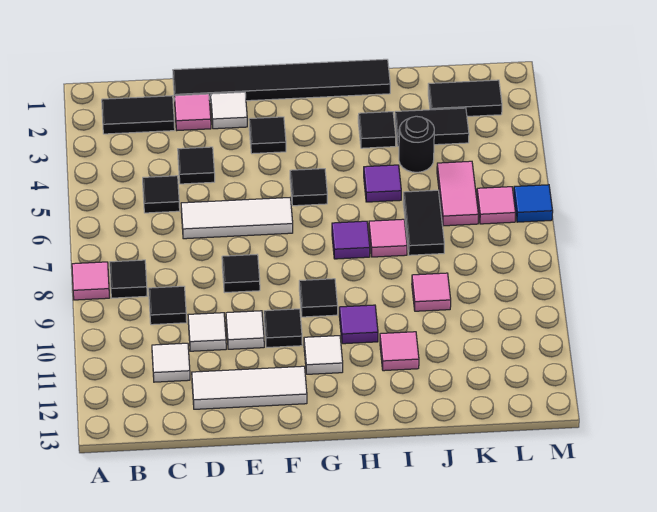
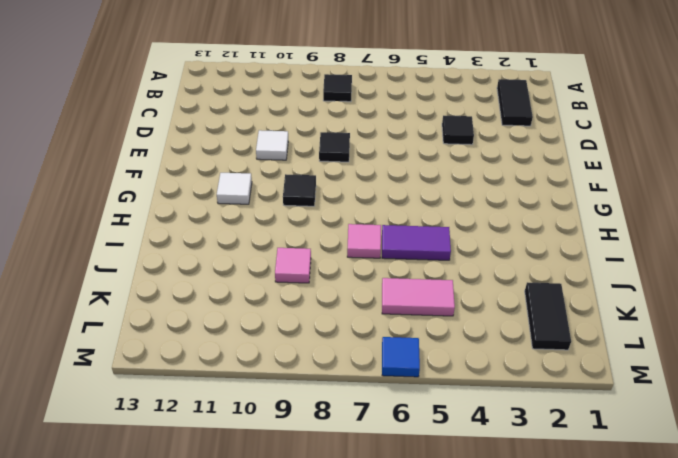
purple tile I5:I6 level 1 -> purple tile I5 level 1
none -> pink tile A8 level 1
none -> black tile C5 level 1
none -> black tile C9 level 1
none -> white tile C11 level 1

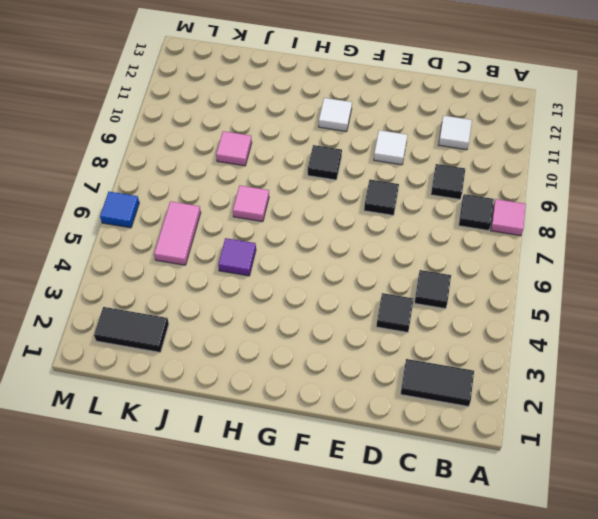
none -> black tile D1:I1 level 1
none -> pink tile D2 level 1
none -> white tile D6:F6 level 1
none -> white tile D10 level 1

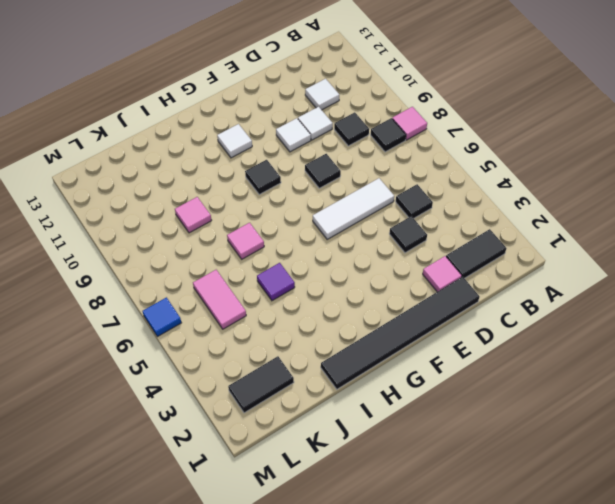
none -> white tile D12:F12 level 1
none -> white tile E2 level 1
none -> black tile F3 level 1
none -> black tile F10 level 1

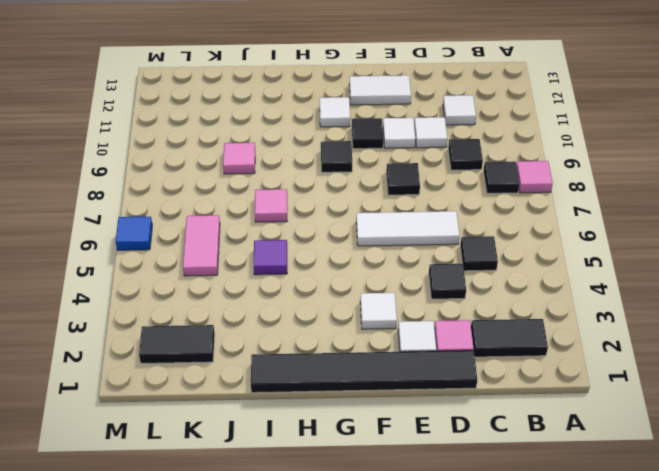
white tile E12:F12 level 1 -> white tile D12:F12 level 1
white tile F3 level 1 -> black tile F3 level 1
none -> black tile G5 level 1
none -> purple tile H7 level 1
none -> purple tile H10 level 1
none -> black tile I3 level 1

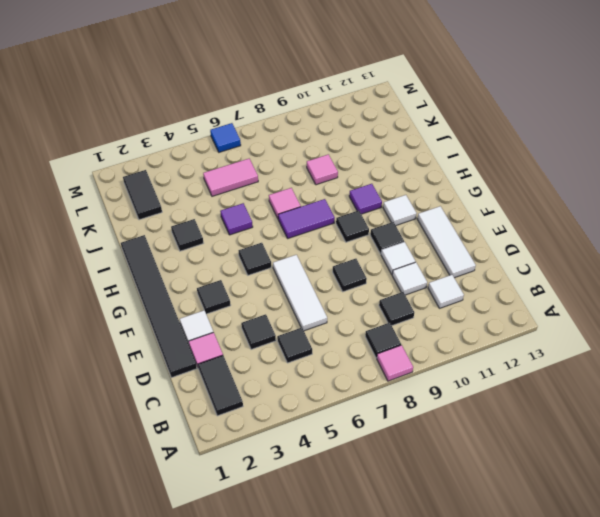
purple tile H7:H8 level 1 -> purple tile H7 level 1
none -> pink tile I11 level 1
none -> black tile J3:K3 level 1
none -> black round brick J4 level 1
none -> black tile J6:J7 level 1

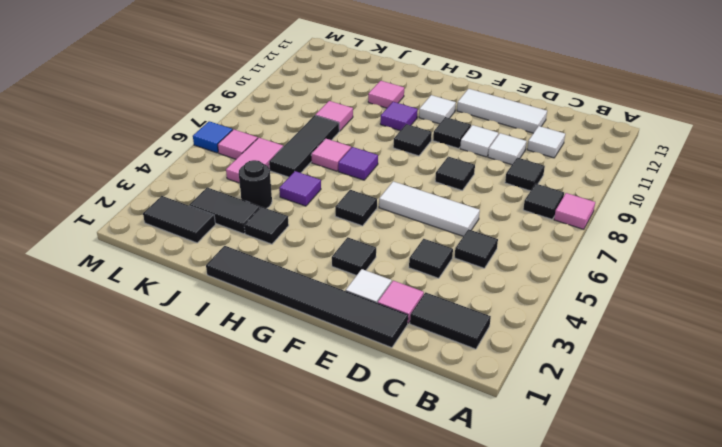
black tile J6:J8 level 1 -> black tile J6:J7 level 1

